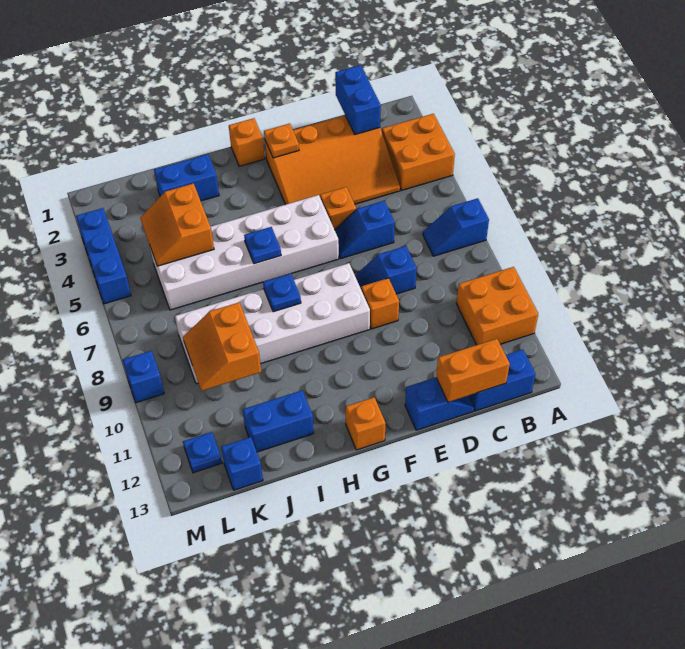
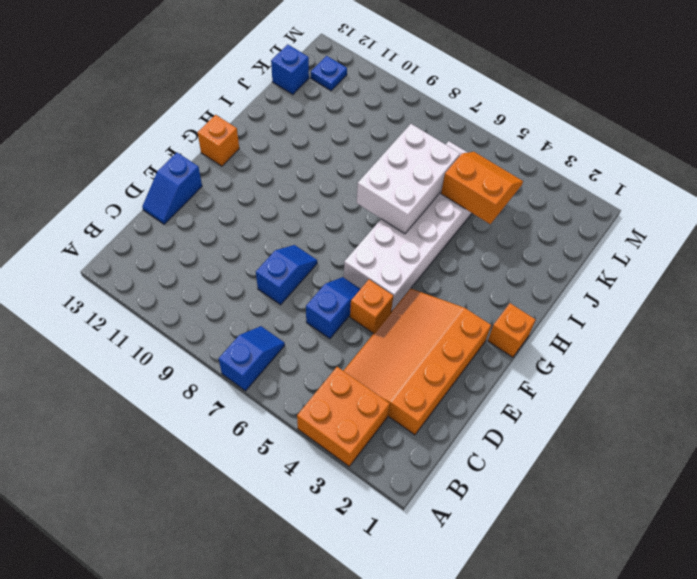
white brick H6:J7 level 2 -> blue plate H6 level 2
none -> orange brick A10:B11 level 1
none -> blue brick B13:C13 level 1
none -> orange brick E9 level 1

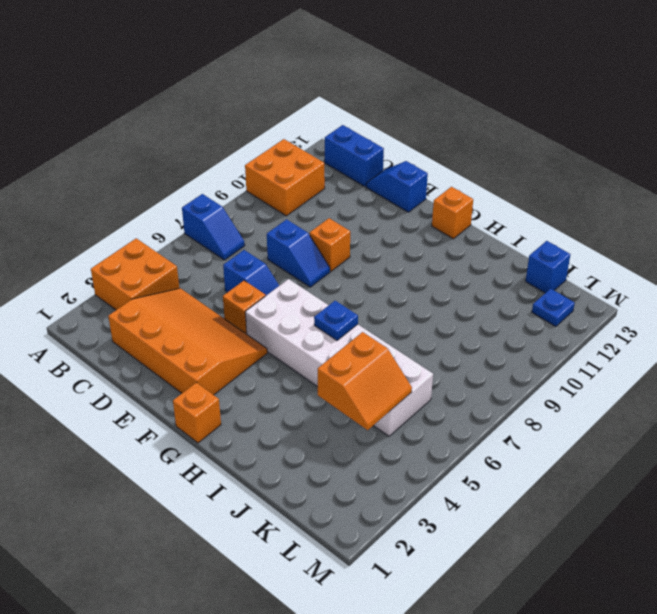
none -> white brick F8:K9 level 1
none -> blue brick I2:J2 level 1
none -> blue brick I12:J12 level 1

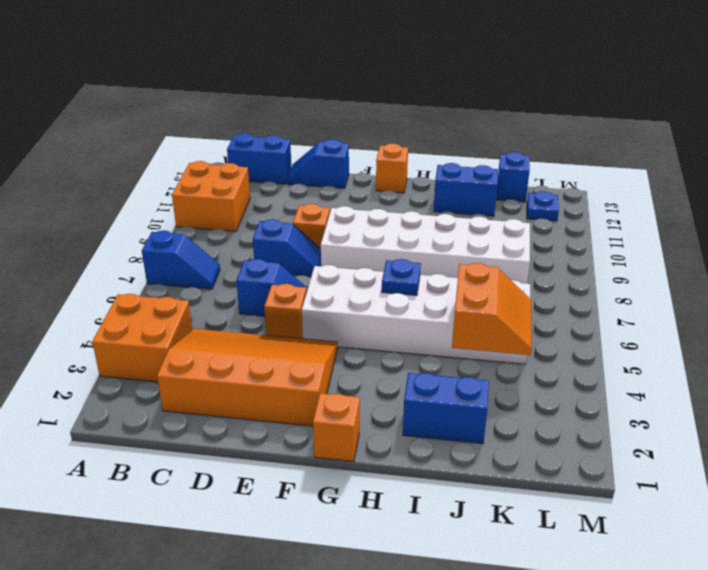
none -> blue brick M3:M5 level 1
none -> blue brick M9 level 1
none -> blue brick C1:C2 level 2

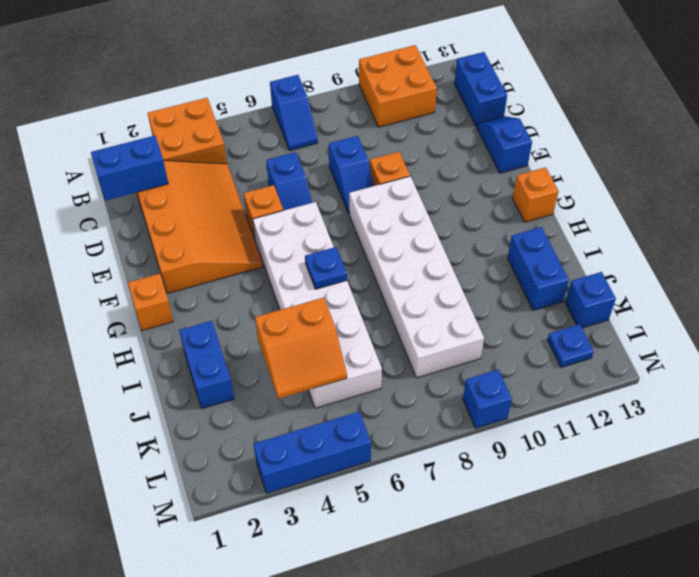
none -> orange brick C13:D13 level 2
none -> orange plate F2 level 2
none -> blue plate H8 level 2

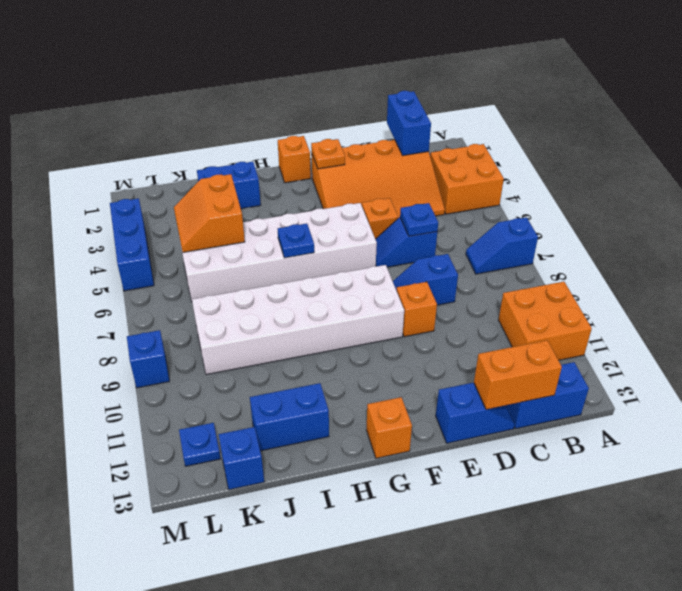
blue plate D6 level 2 -> blue plate H8 level 2
none -> orange slope J9:K10 level 2 top J

